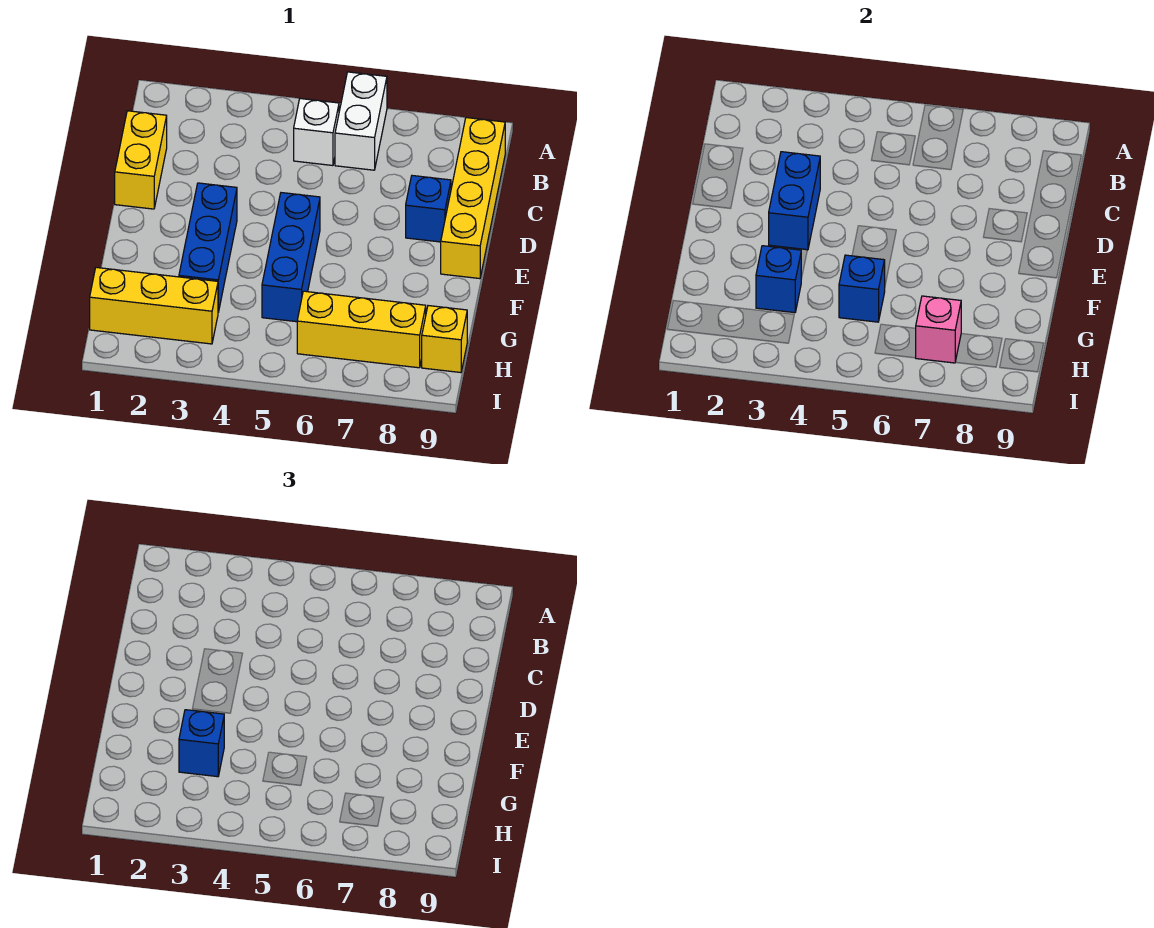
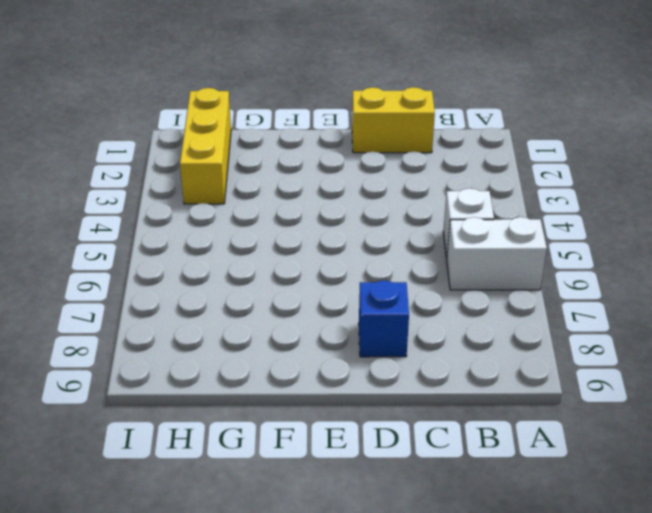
none -> yellow brick B9:E9 level 1
none -> blue brick E3:G3 level 1
none -> blue brick E5:G5 level 1

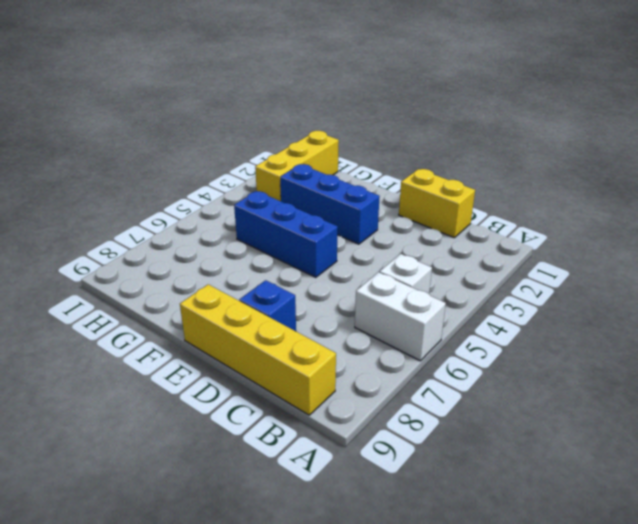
none -> yellow brick H6:H8 level 1
none -> yellow brick H9 level 1
none -> blue brick D3:E3 level 2

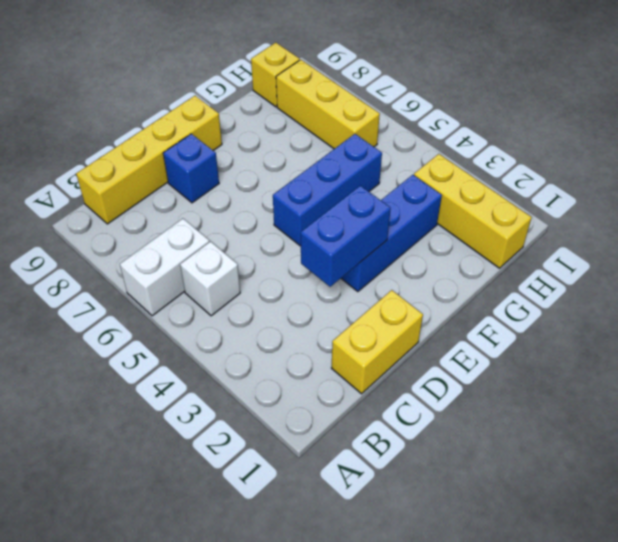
none -> blue brick G3 level 2
none -> blue brick G5 level 2
none -> pink brick H7 level 2

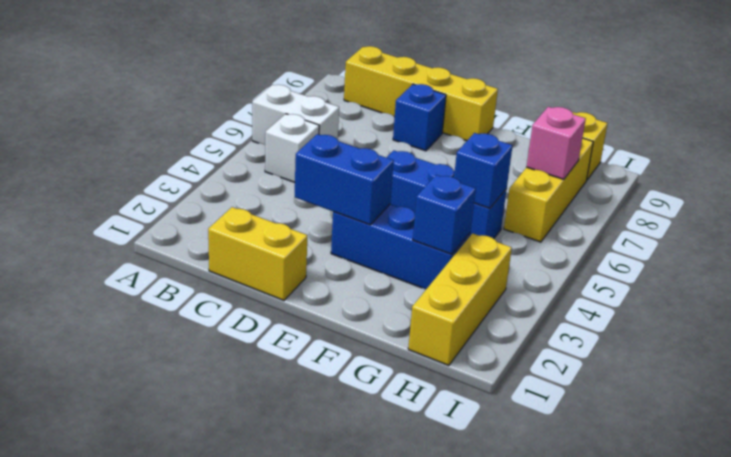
none -> blue brick G3 level 3

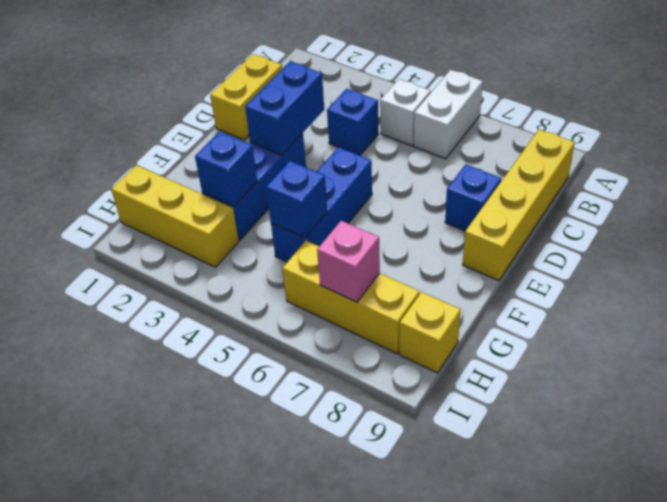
blue brick C4 level 1 -> blue brick G3 level 3

